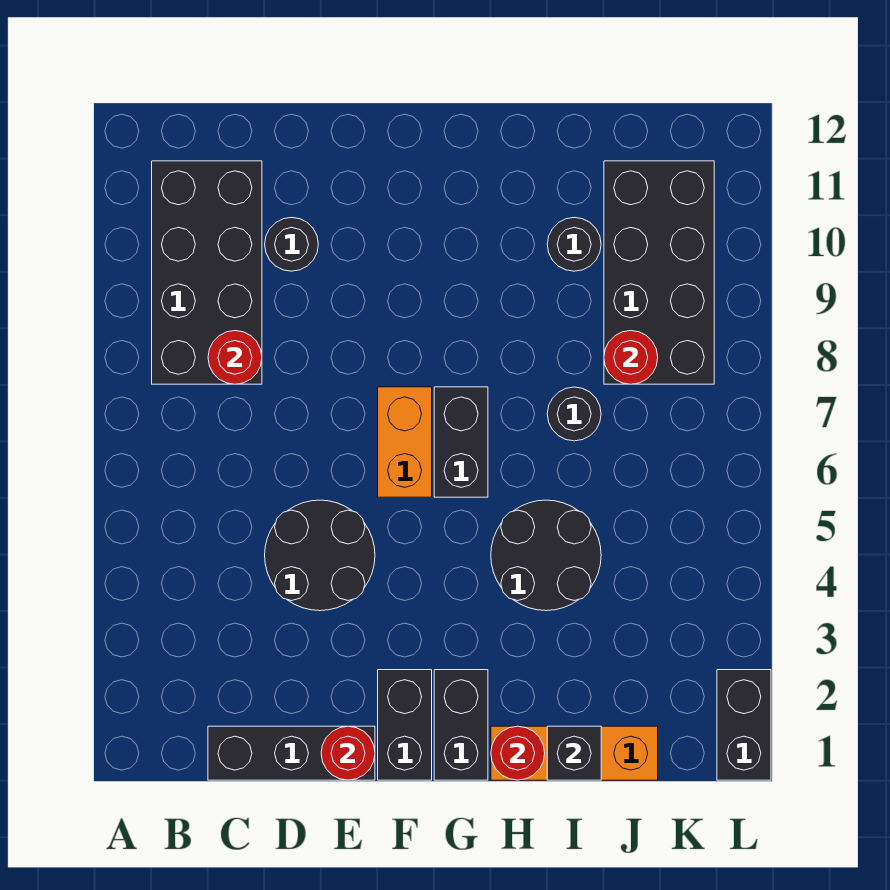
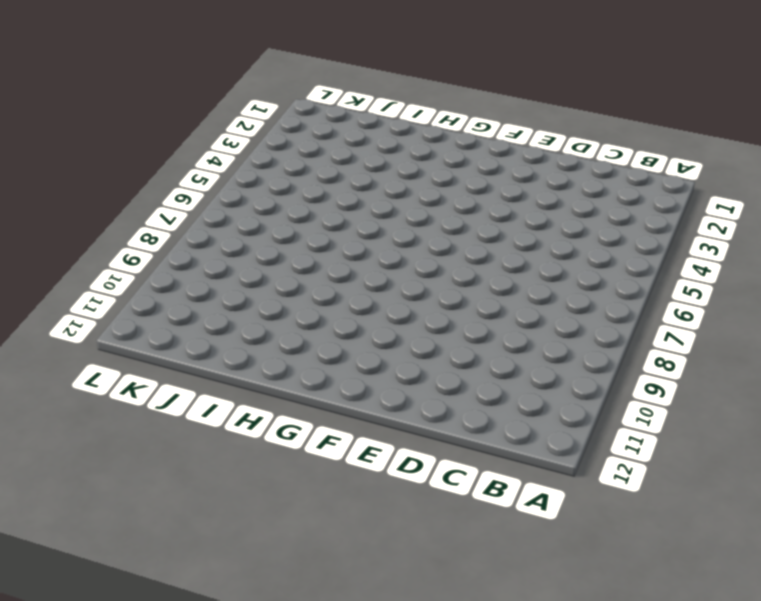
none -> black brick B8:C11 level 1
none -> black brick C1:E1 level 1
none -> black round brick D4:E5 level 1

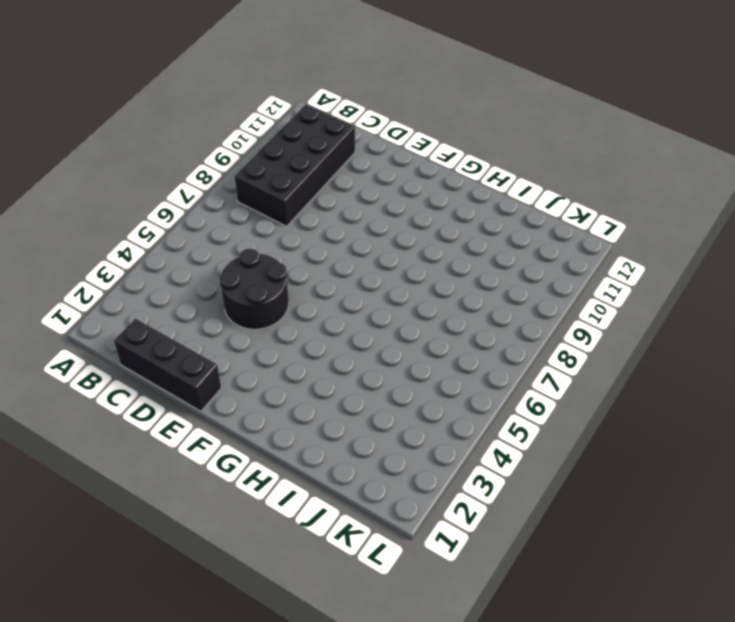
none -> black round brick D10 level 1
none -> black brick F1:F2 level 1
none -> orange brick F6:F7 level 1

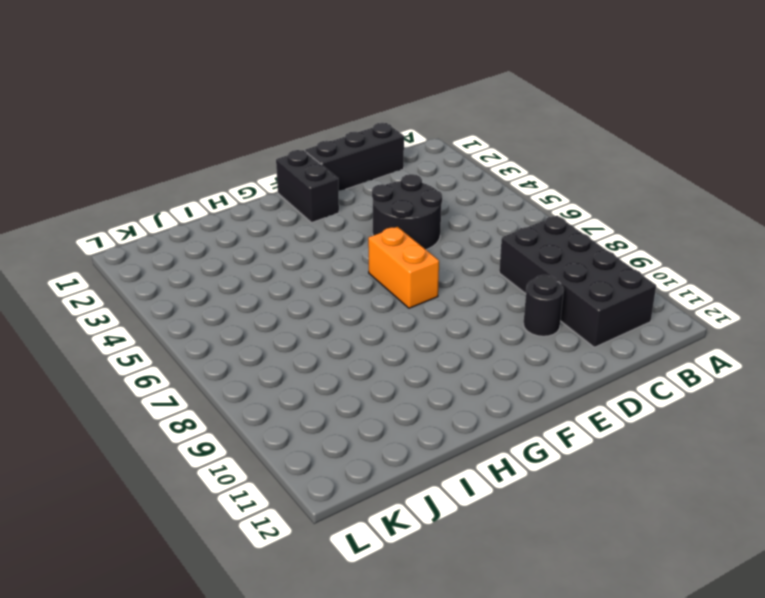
none -> black brick G1:G2 level 1
none -> black brick G6:G7 level 1
none -> orange brick H1:J1 level 1

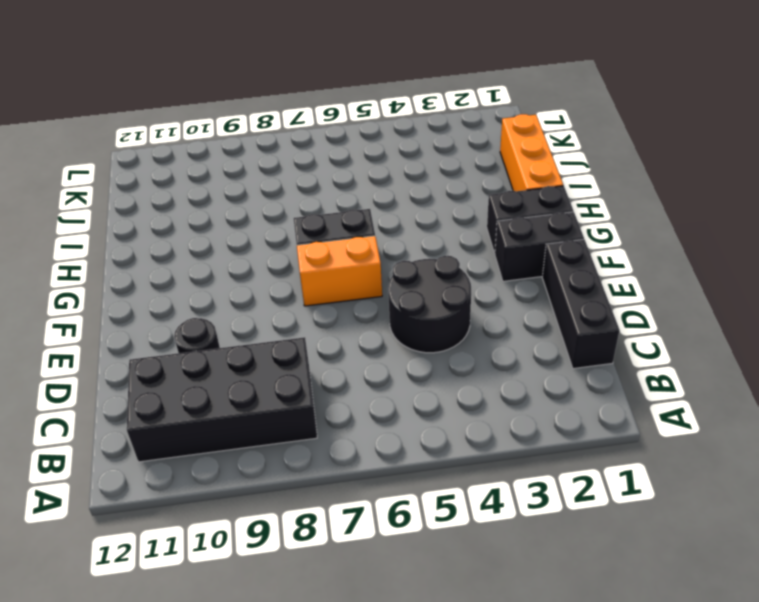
none -> black round brick H4:I5 level 1
none -> black round brick I7 level 1
none -> black round brick I10 level 1

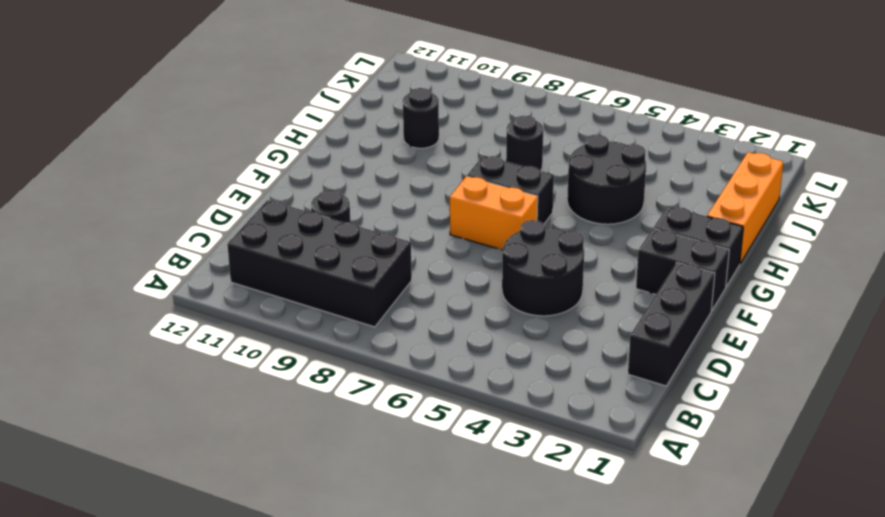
none -> black brick J8:K11 level 1
none -> black brick L1:L2 level 1
none -> red round brick C8 level 2

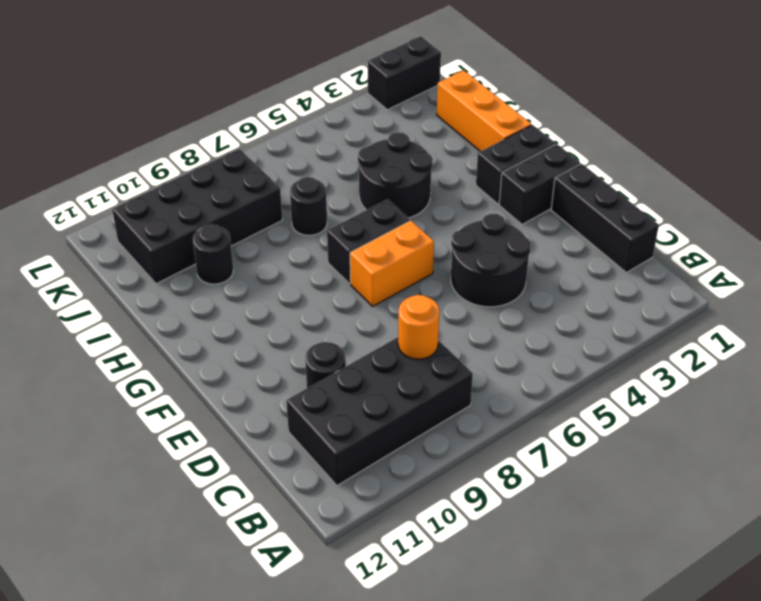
orange round brick C8 level 2 -> red round brick C8 level 2
none -> red round brick E1 level 2
none -> red round brick H1 level 2
none -> black brick I1 level 2

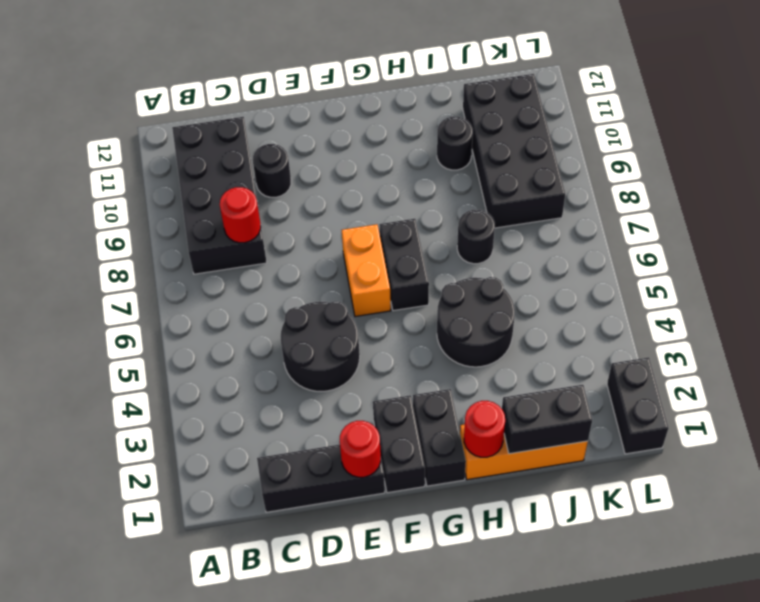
black brick I1:J1 level 2 -> black brick I1 level 2
none -> red round brick J8 level 2

